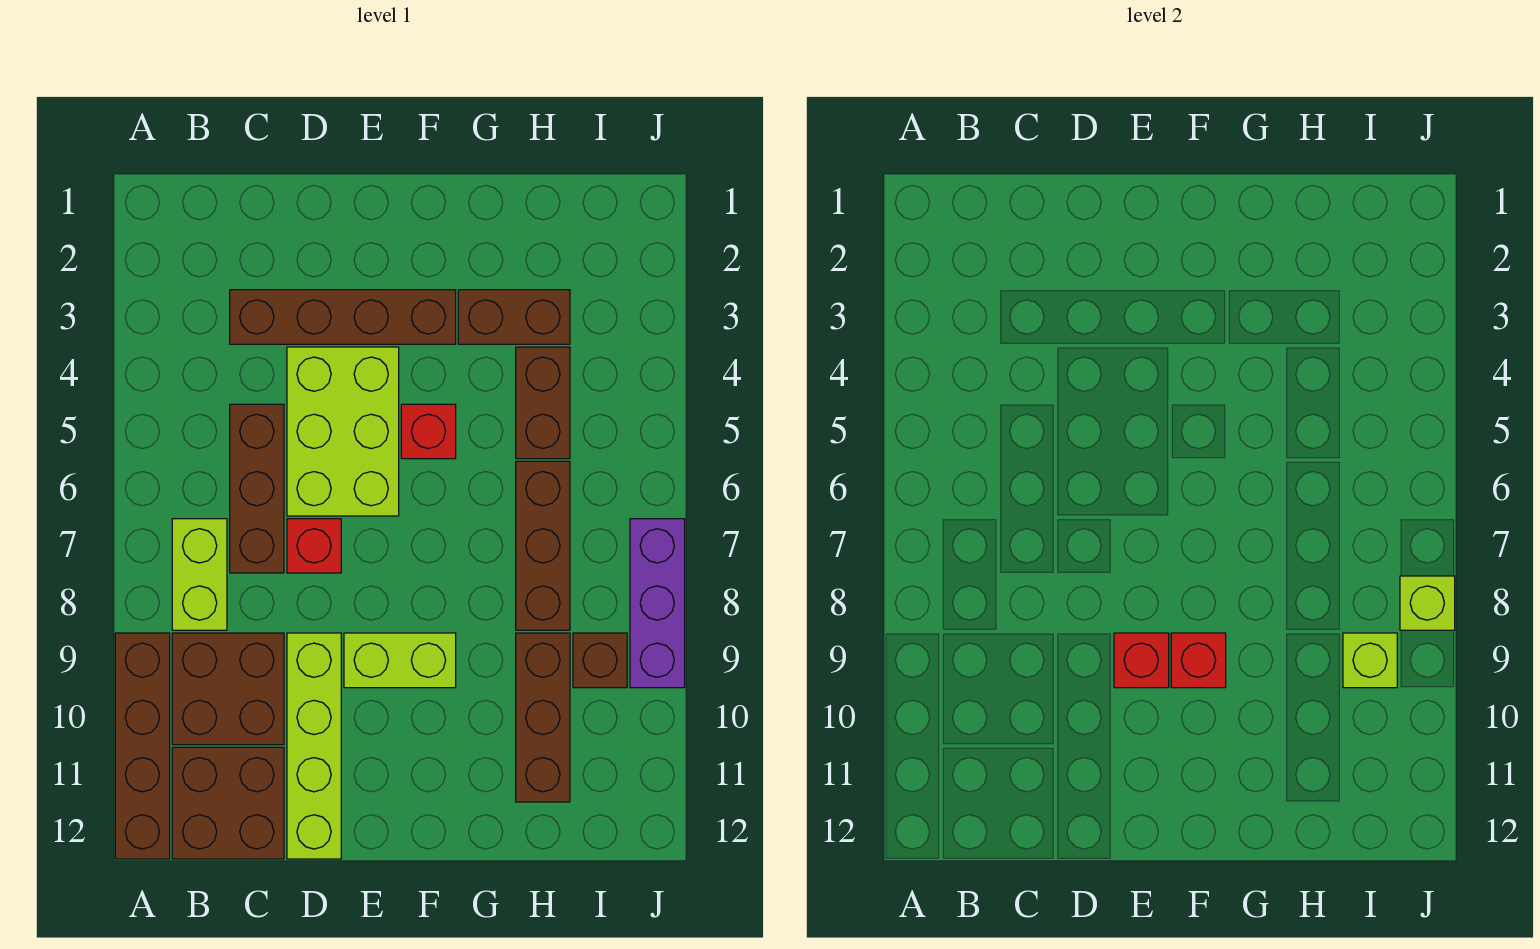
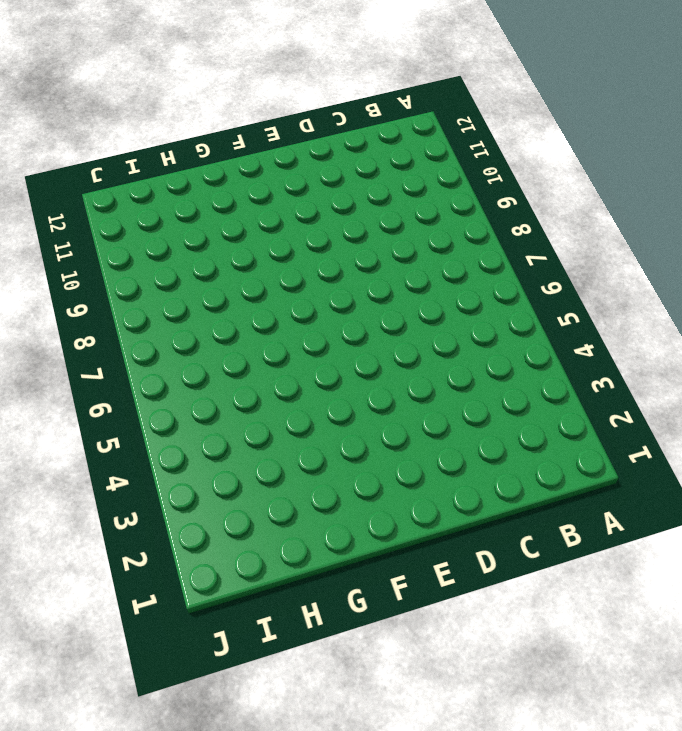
none -> brown brick A9:A12 level 1
none -> lime brick B7:B8 level 1
none -> brown brick B9:C10 level 1

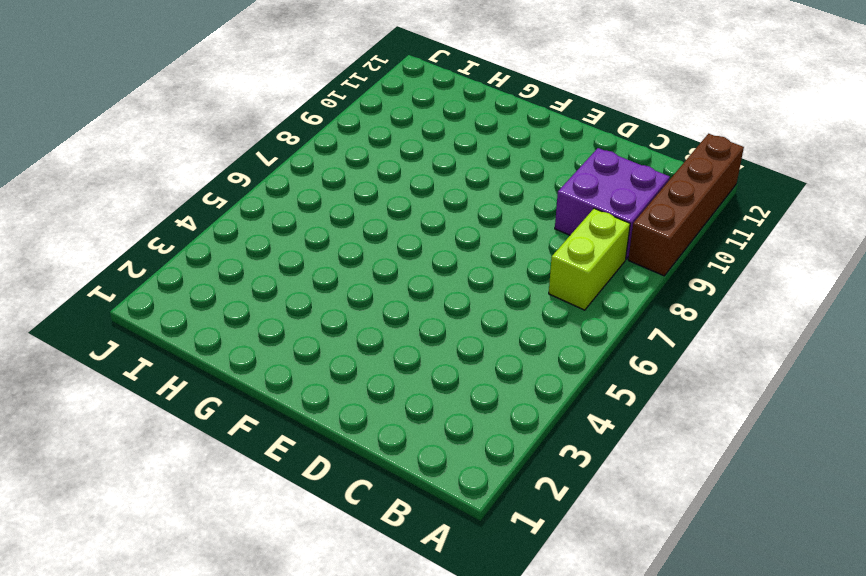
purple brick B9:C10 level 1 -> brown brick B9:C10 level 1
none -> brown brick B11:C12 level 1
none -> brown brick C3:F3 level 1
none -> brown brick C5:C7 level 1

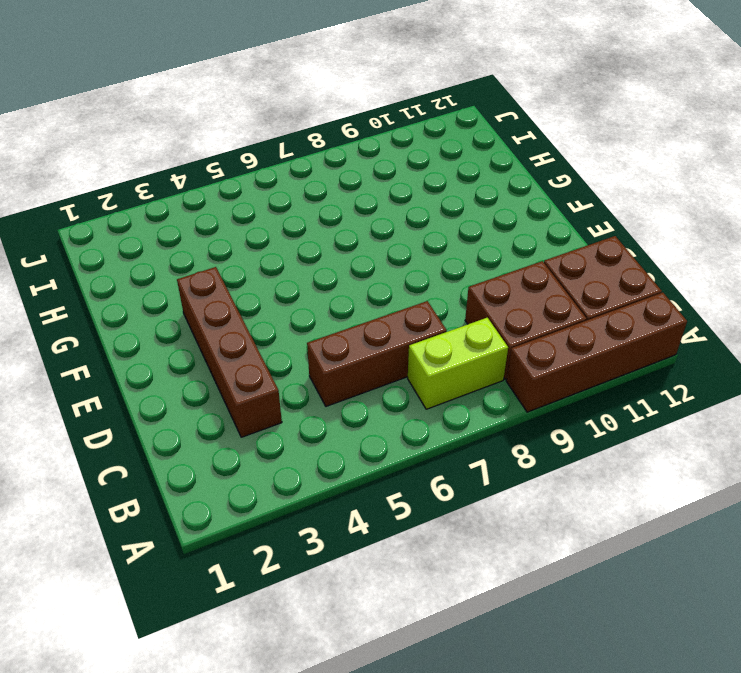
none -> lime brick D4:E6 level 1
none -> red brick D7 level 1
none -> lime brick D9:D12 level 1

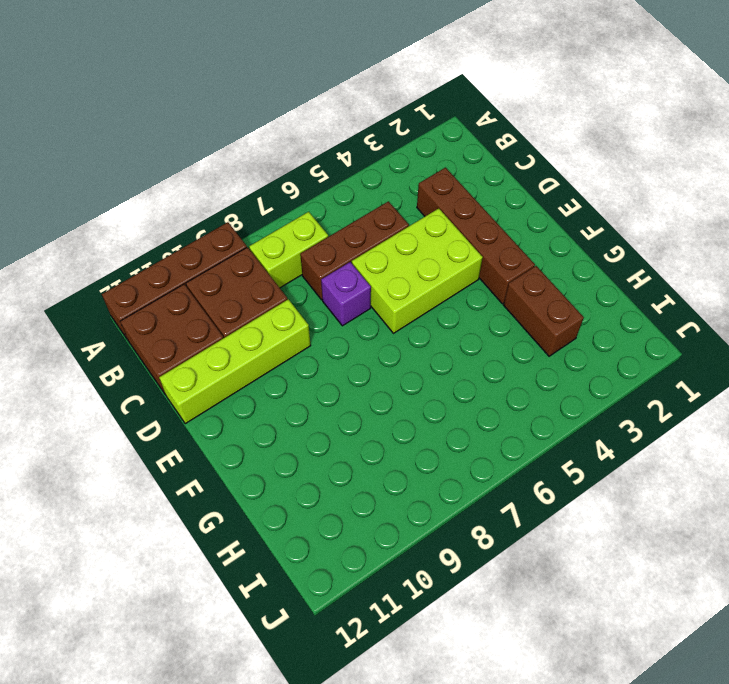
purple brick D7 level 1 -> red brick D7 level 1
none -> lime brick E9:F9 level 1
none -> red brick F5 level 1
none -> brown brick H4:H5 level 1

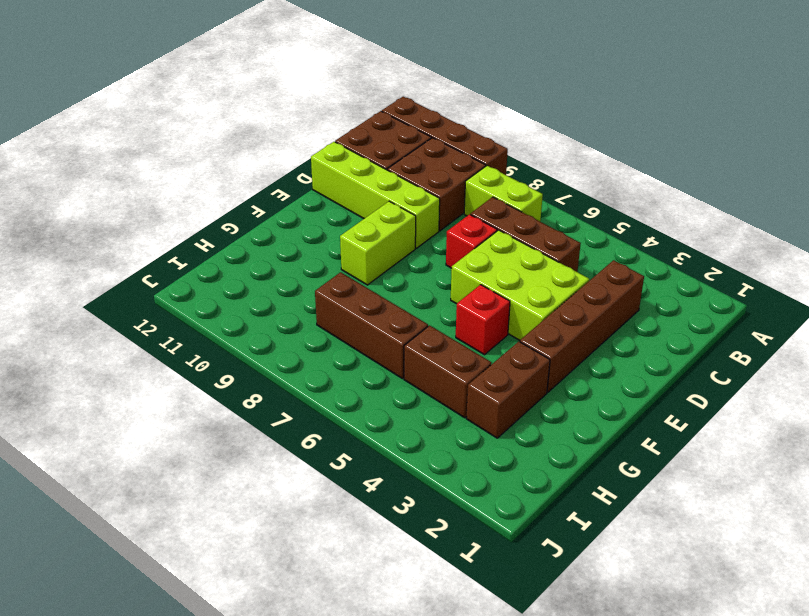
none -> brown brick H9:H11 level 1
none -> brown brick I9 level 1
none -> purple brick J7:J9 level 1

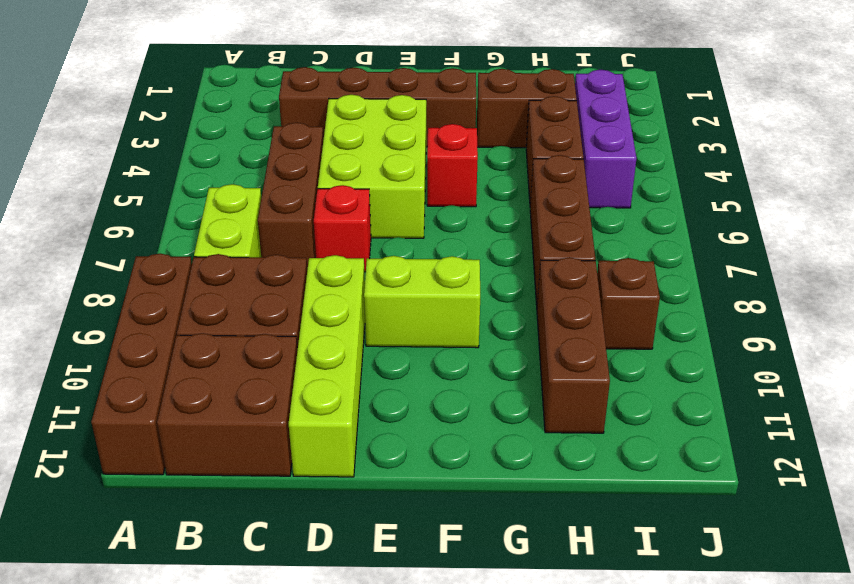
purple brick I3:I5 level 1 -> purple brick J7:J9 level 1
none -> red brick E9 level 2
none -> red brick F9 level 2
none -> lime brick I9 level 2

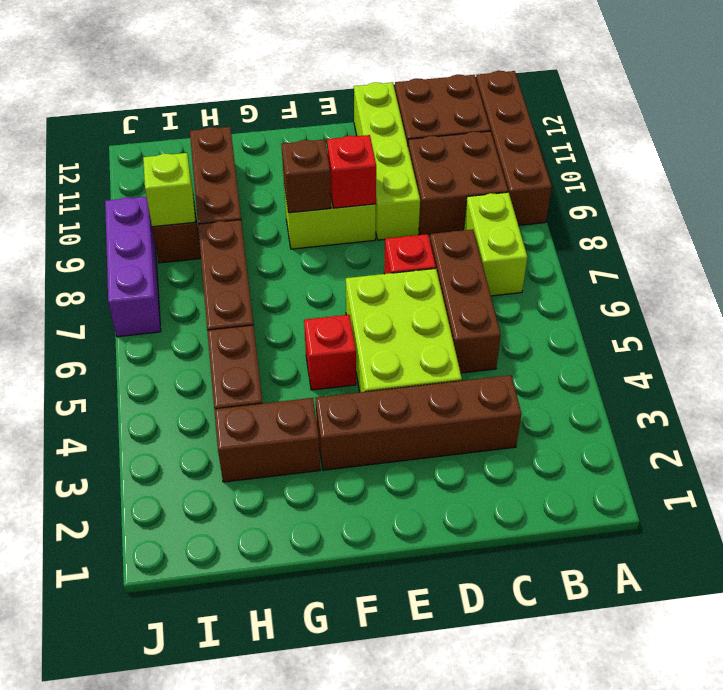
brown brick F9 level 2 -> red brick F9 level 2
none -> lime brick J8 level 2

